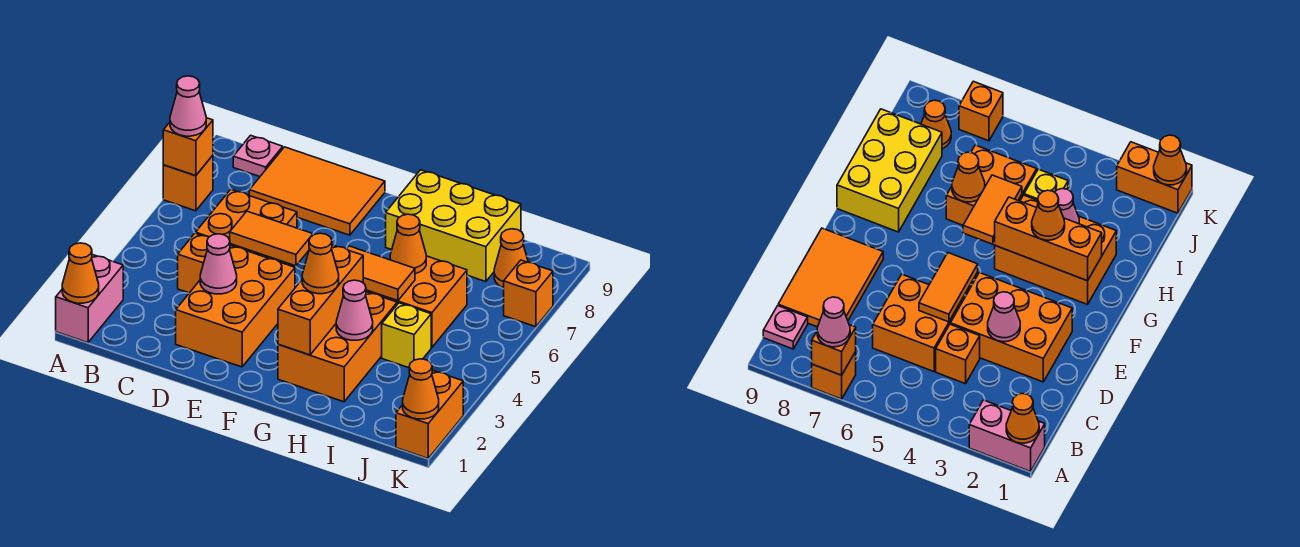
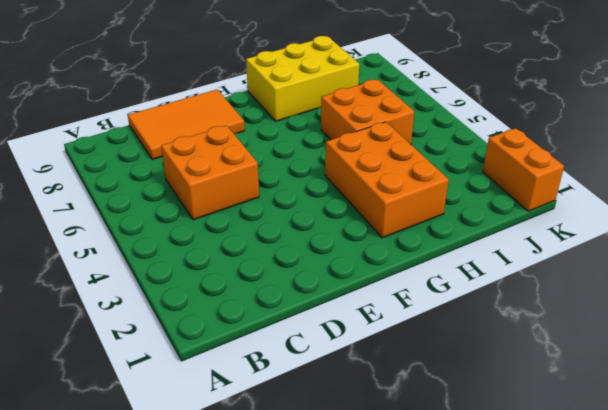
none -> pink brick A1:A2 level 1
none -> orange brick A7 level 1
none -> pink plate B9 level 1

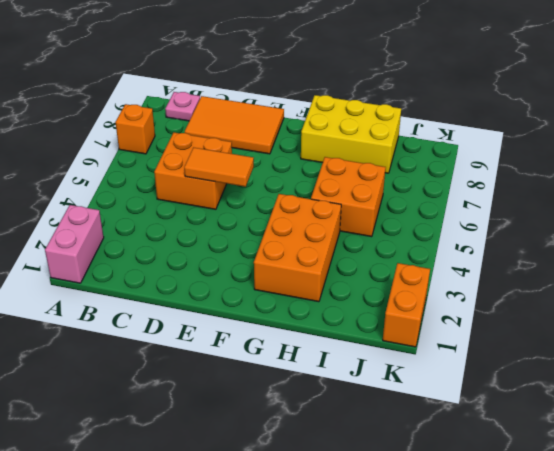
none -> orange brick C4 level 1
none -> orange brick D2:E4 level 1
none -> yellow brick I4 level 1

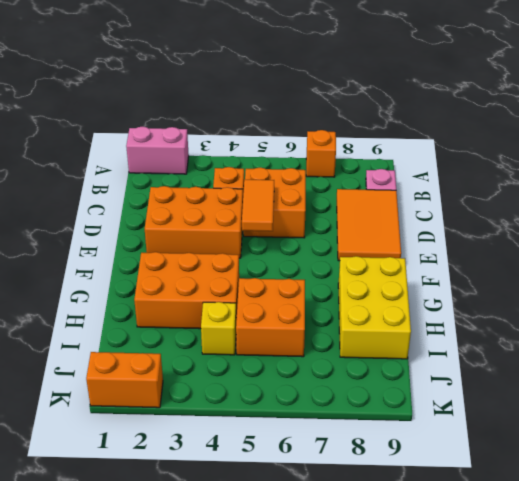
none -> orange cone J8 level 1
none -> orange brick K7 level 1
none -> orange cone A1 level 2

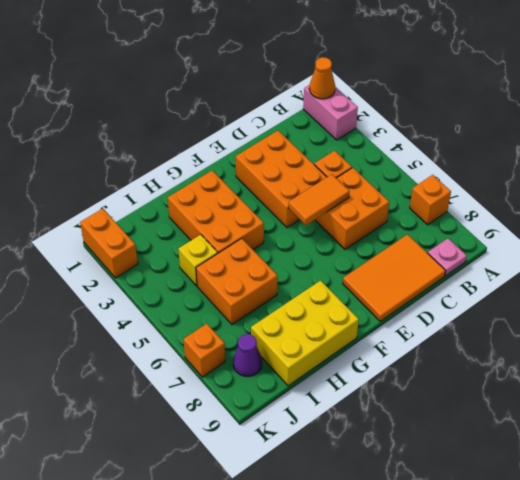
purple cone J8 level 1 -> orange cone J8 level 1
none -> orange brick A7 level 2
none -> pink cone D3 level 2
none -> orange brick G2:G4 level 2

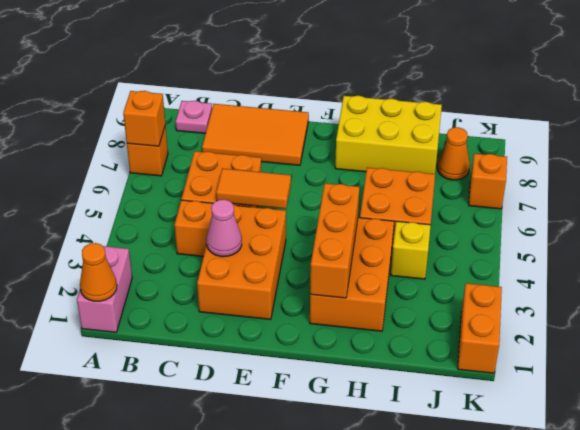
none -> orange tile G5:H5 level 2
none -> pink cone H3 level 2
none -> orange cone H6 level 2

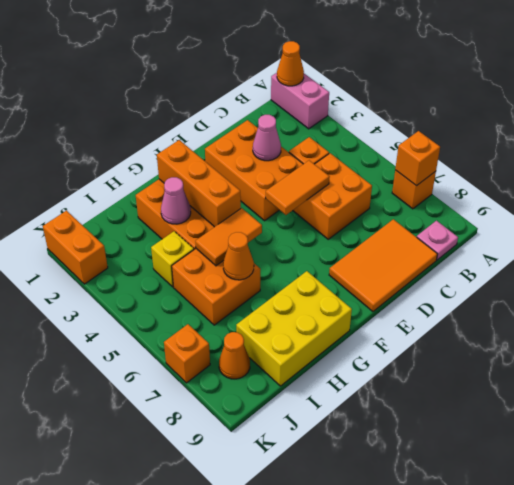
none -> orange cone K1 level 2
none -> pink cone A7 level 3
none -> orange cone G3 level 3

